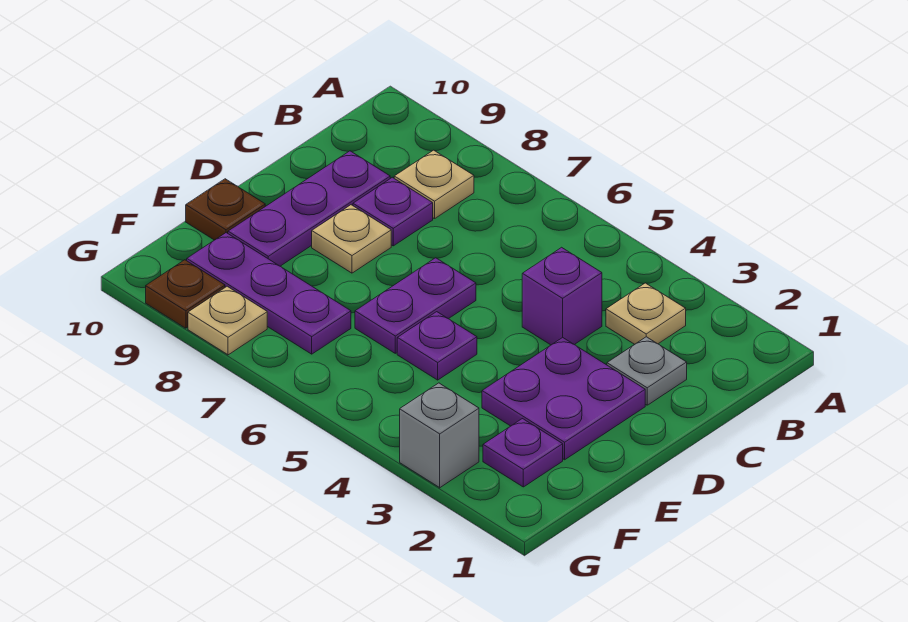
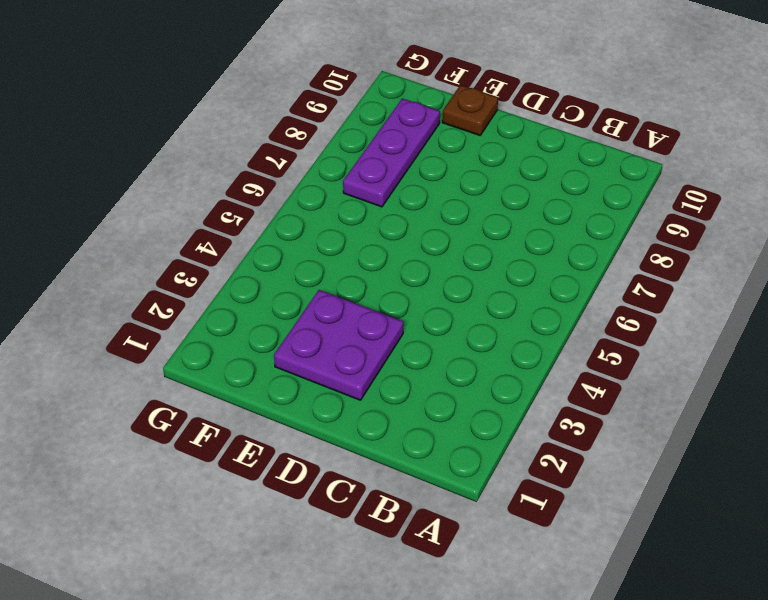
none -> tan plate B3 level 1
none -> tan plate B8 level 1
none -> grey plate C2 level 1

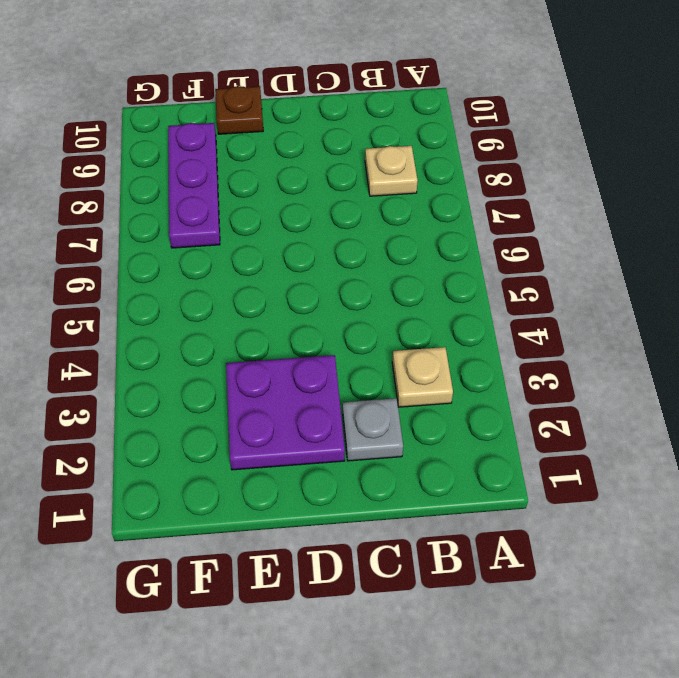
none -> purple brick C4 level 1
none -> purple plate C8 level 1
none -> purple plate C9:E9 level 1

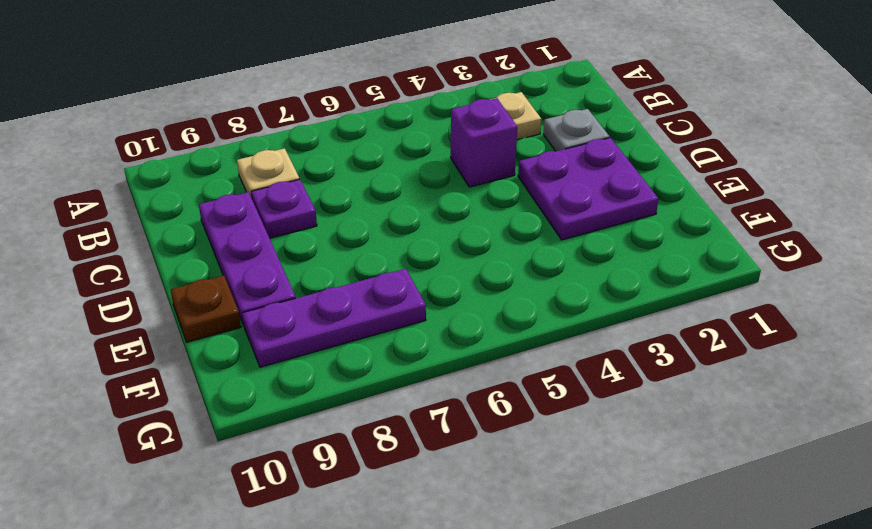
none -> purple plate D6:E6 level 1
none -> tan plate D8 level 1
none -> purple plate E5 level 1

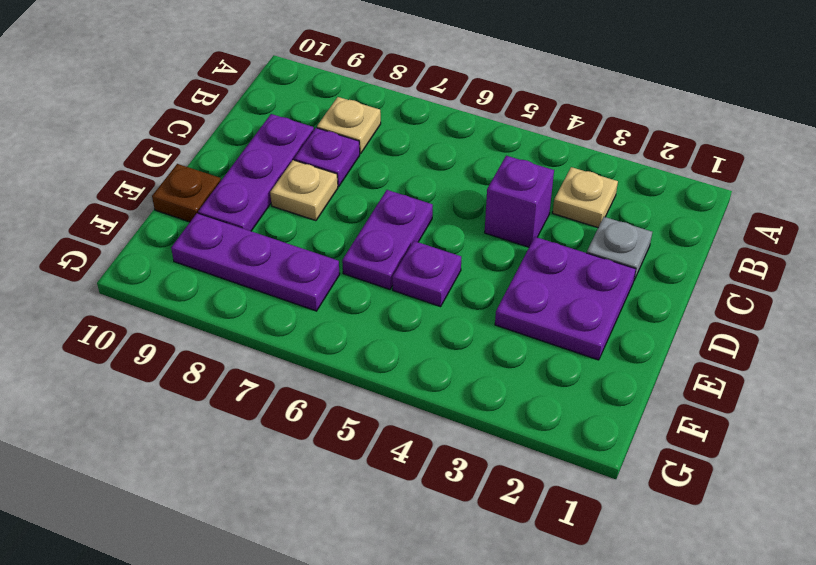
none -> purple plate F2 level 1
none -> grey brick G3 level 1
none -> tan plate G8 level 1

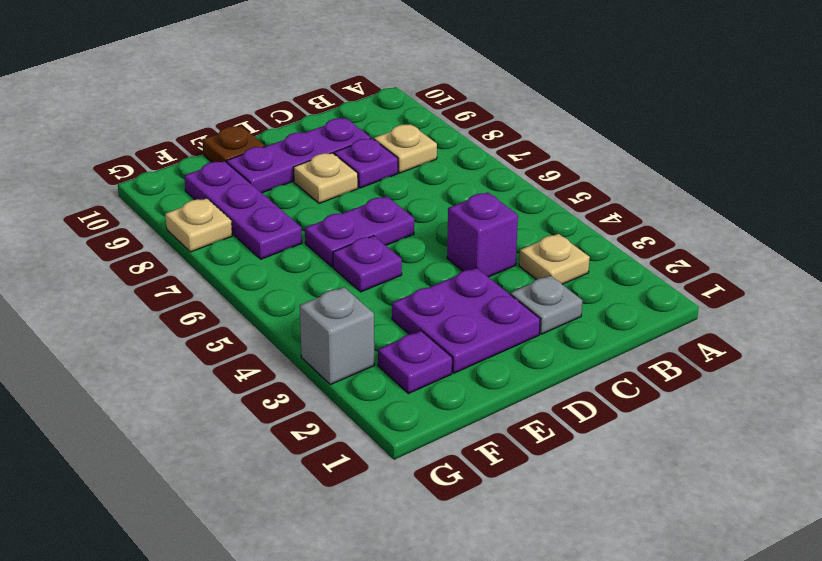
none -> brown plate G9 level 1

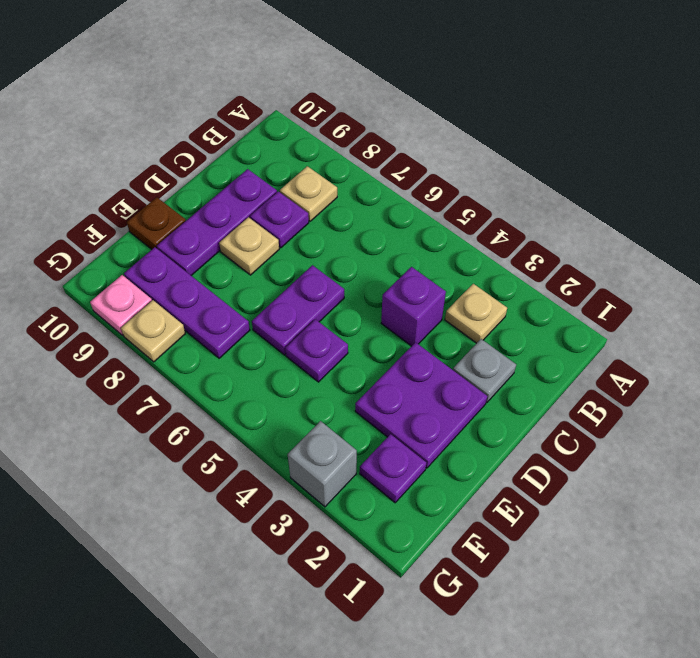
pink plate G9 level 1 -> brown plate G9 level 1

